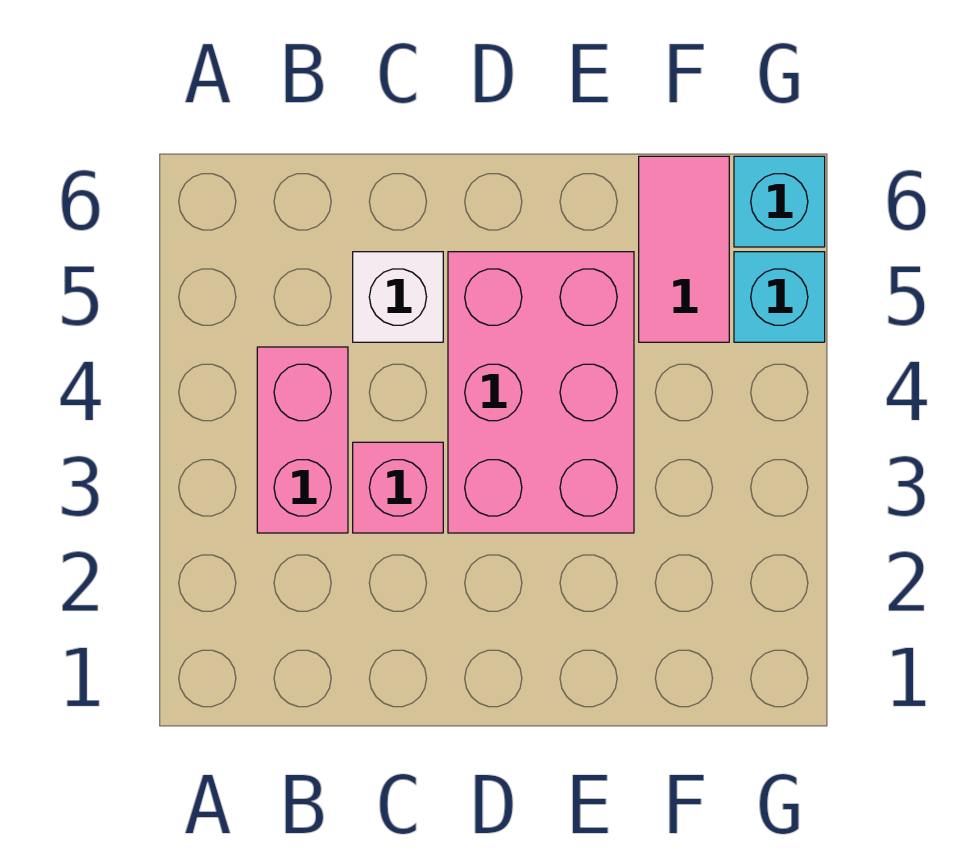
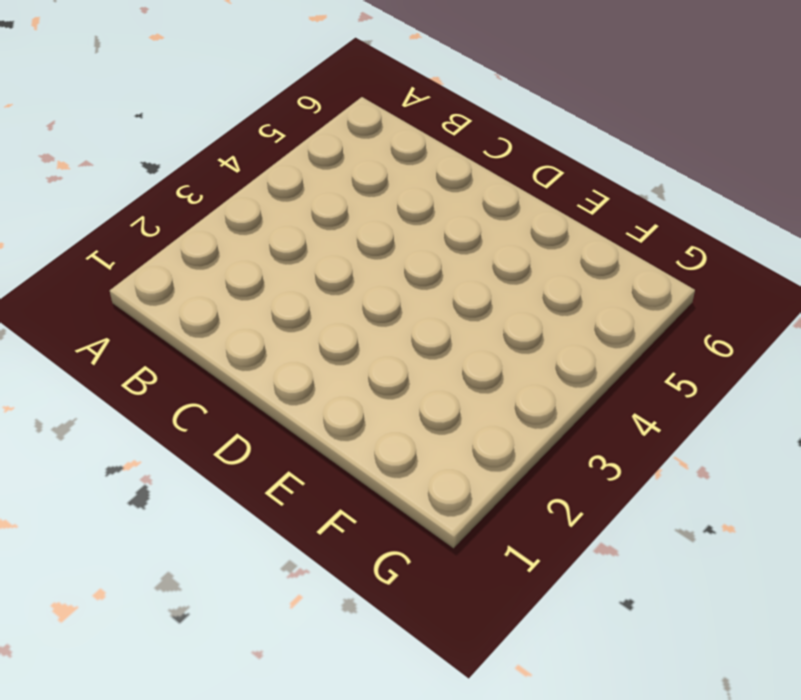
none -> pink brick B3:B4 level 1
none -> pink brick C3 level 1

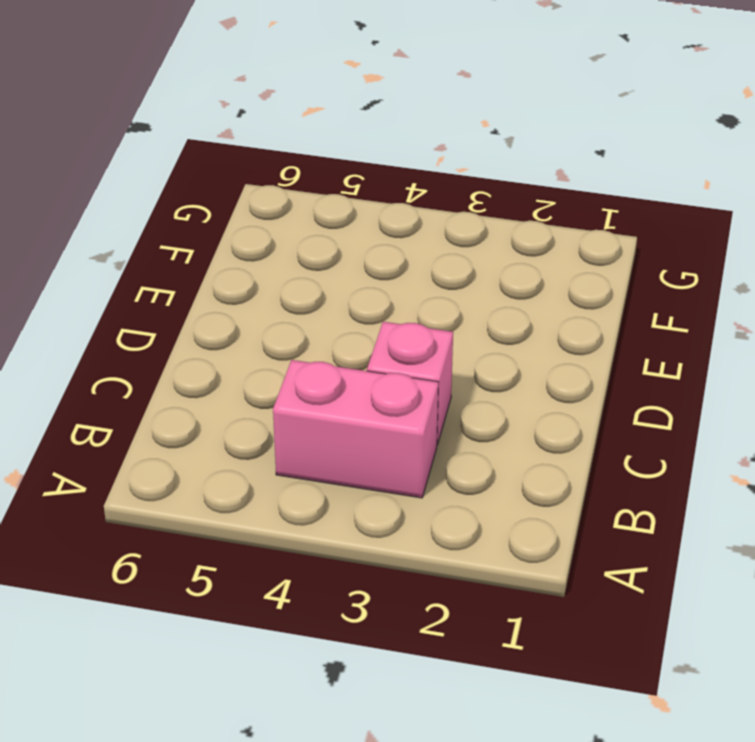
none -> white brick C5 level 1
none -> pink brick D3:E5 level 1

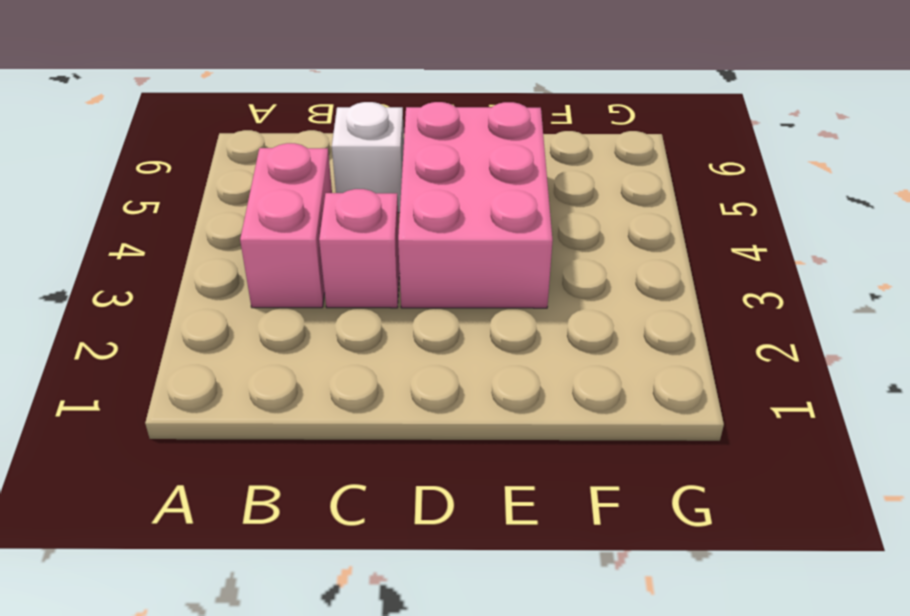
none -> pink tile F5:F6 level 1
none -> cyan brick G5 level 1

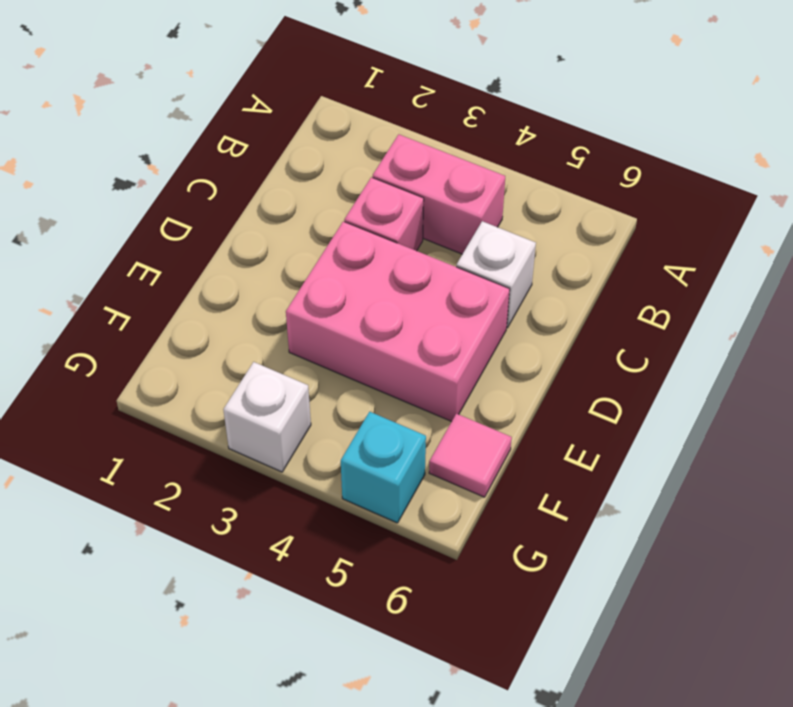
pink tile F6 level 1 -> pink tile F5:F6 level 1
white brick G3 level 1 -> none
none -> cyan brick G6 level 1

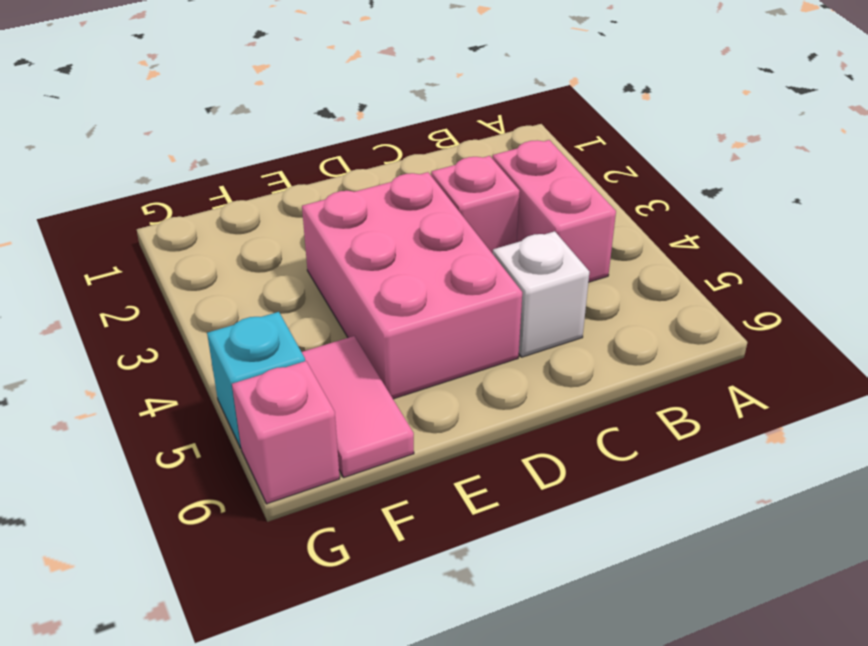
pink brick G6 level 1 -> cyan brick G6 level 1

